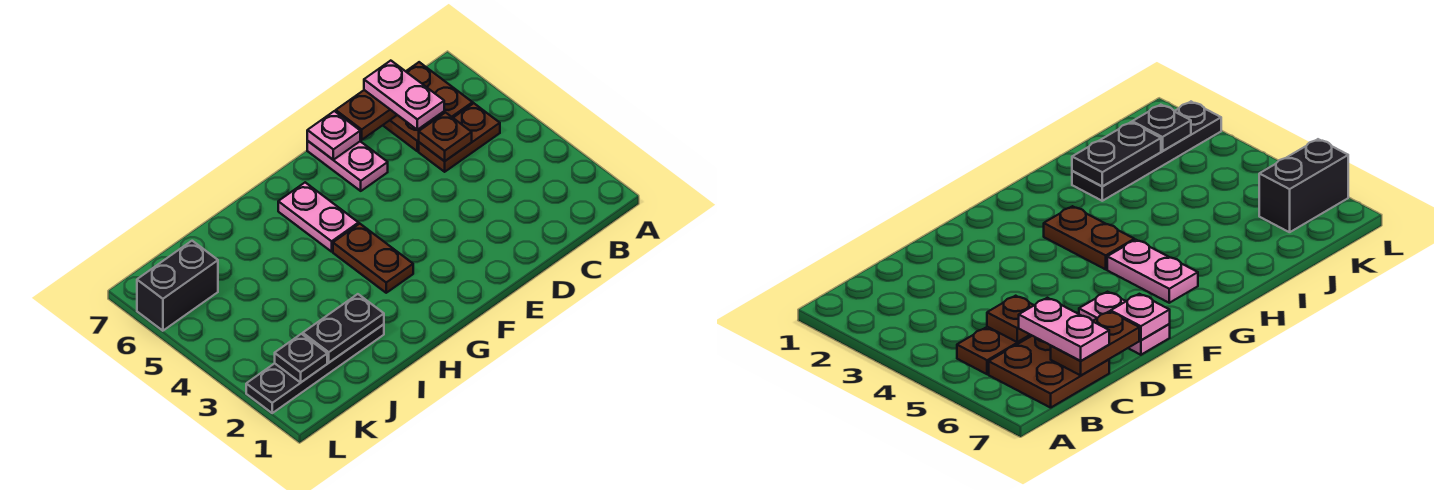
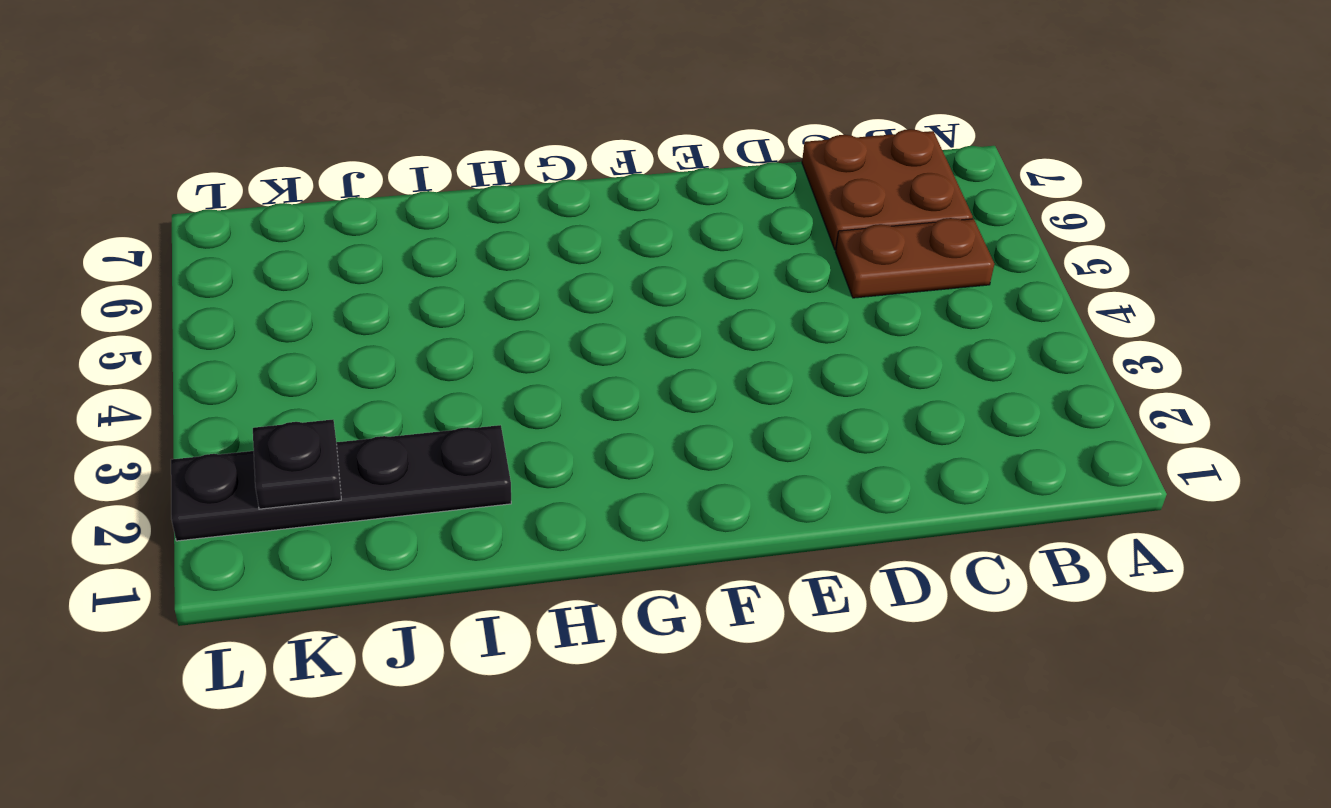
none -> pink plate E6:E7 level 1
none -> brown plate G3:G4 level 1
none -> pink plate G5:G6 level 1

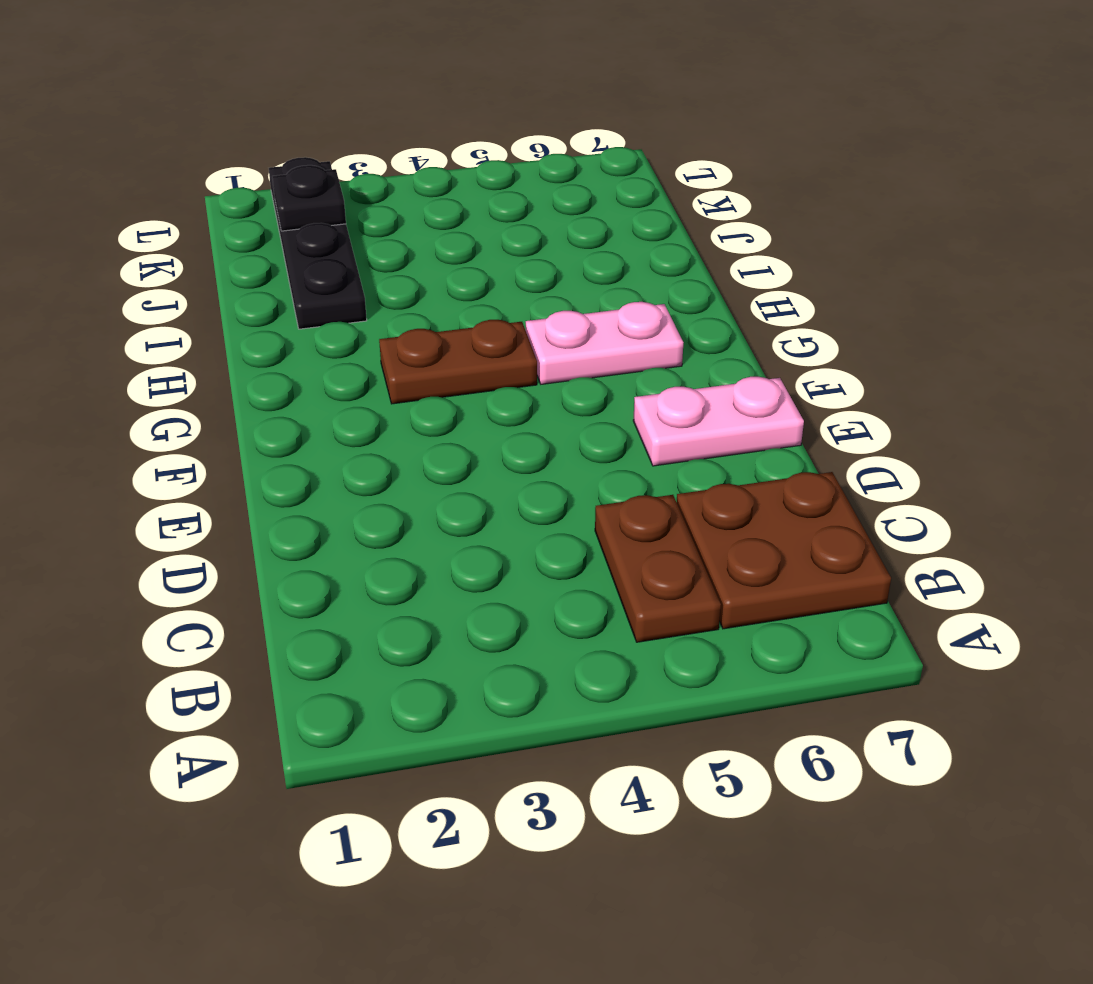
none -> black brick K6:L6 level 1
none -> brown plate C5 level 2
none -> brown plate C7:D7 level 2

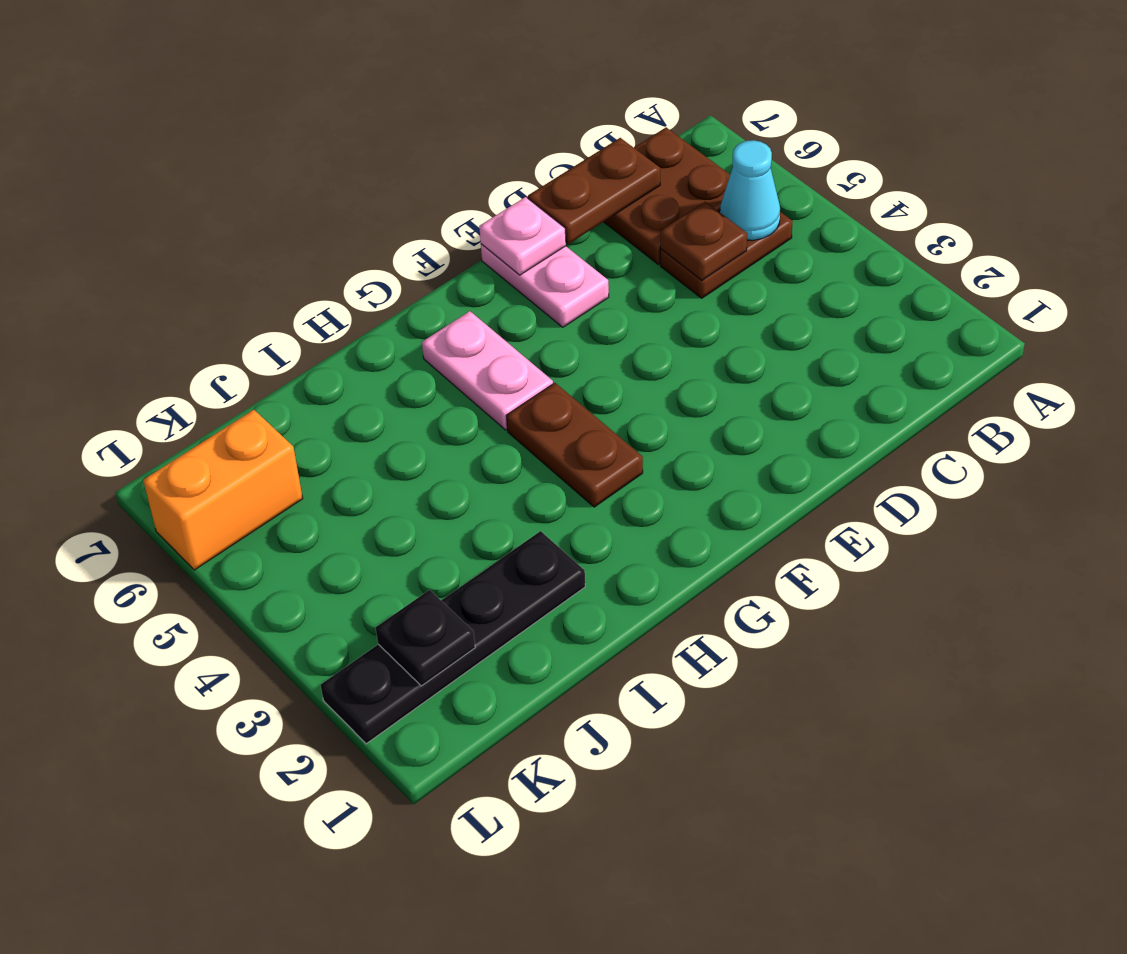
cyan cone B5 level 2 -> none
orange brick K6:L6 level 1 -> black brick K6:L6 level 1
none -> black plate I2:J2 level 2
none -> pink plate C6:C7 level 3

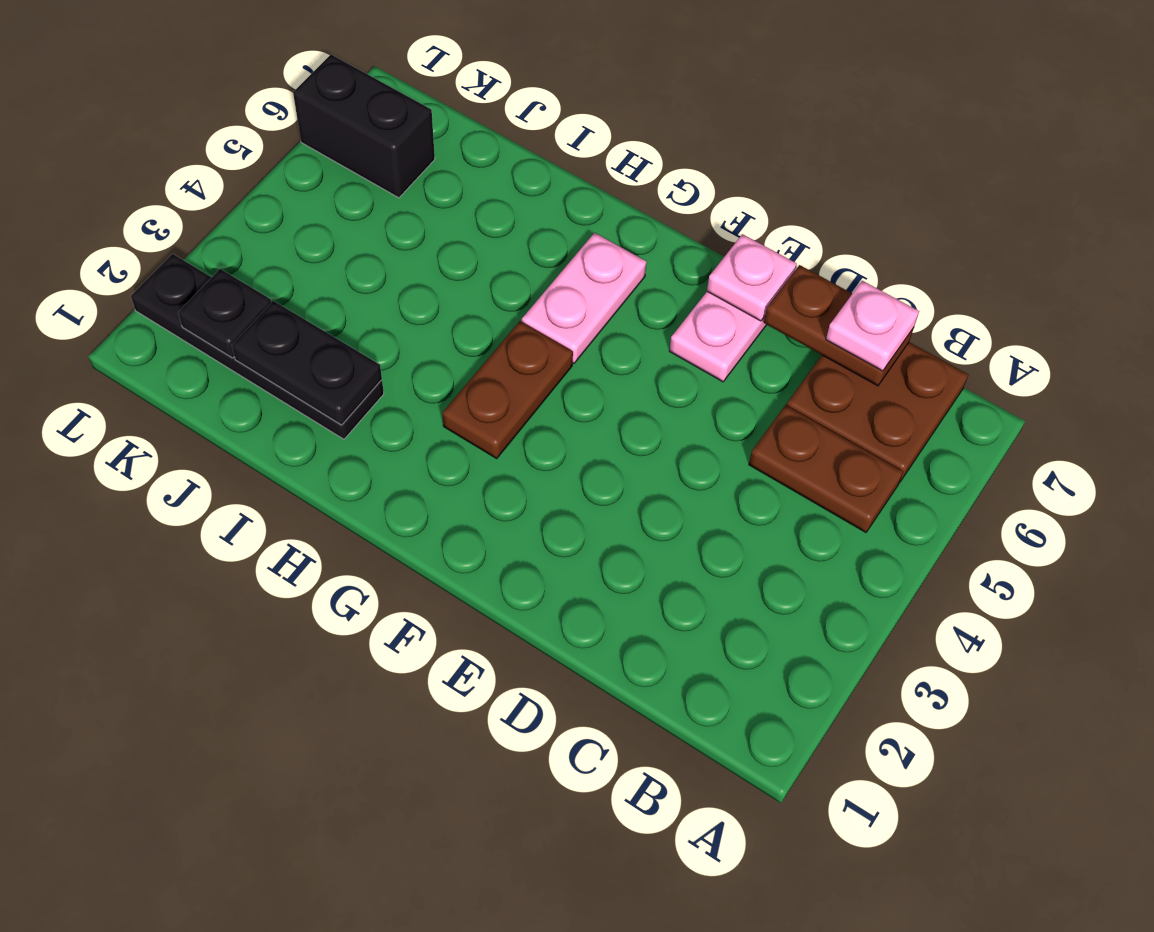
pink plate C7 level 3 -> pink plate C6:C7 level 3
none -> brown plate C5 level 2

